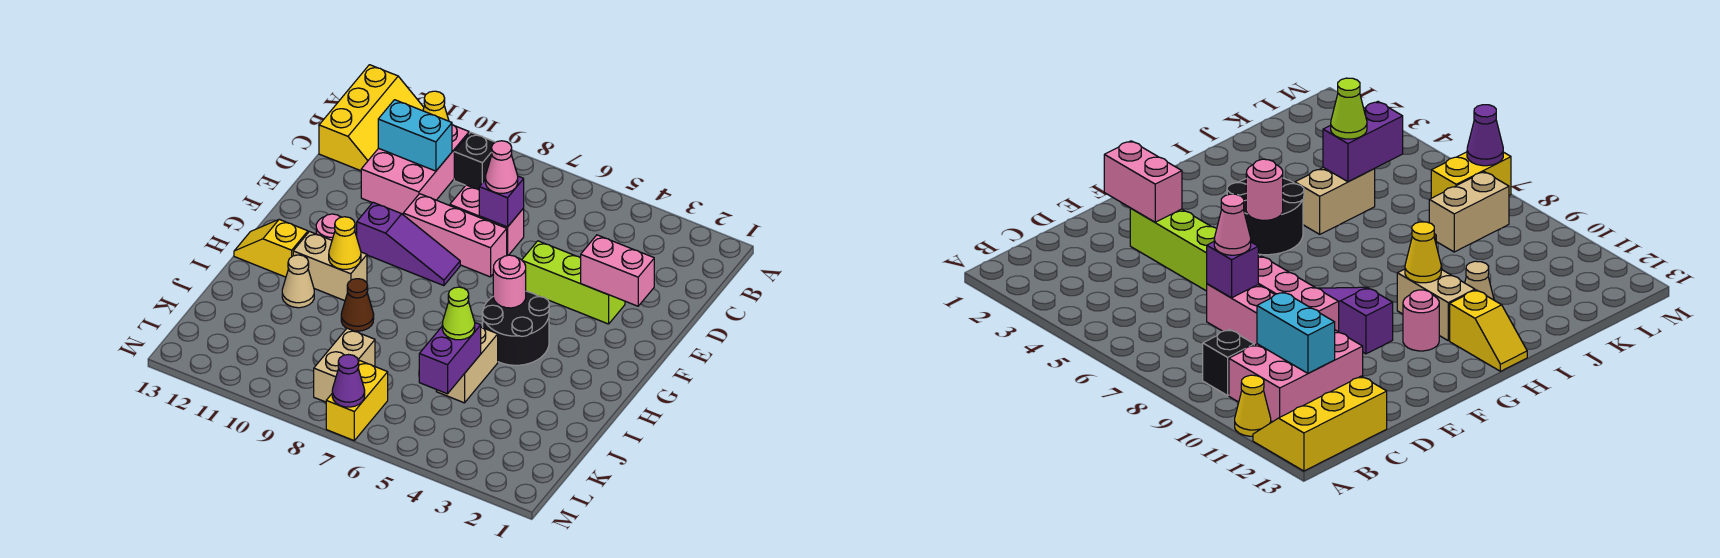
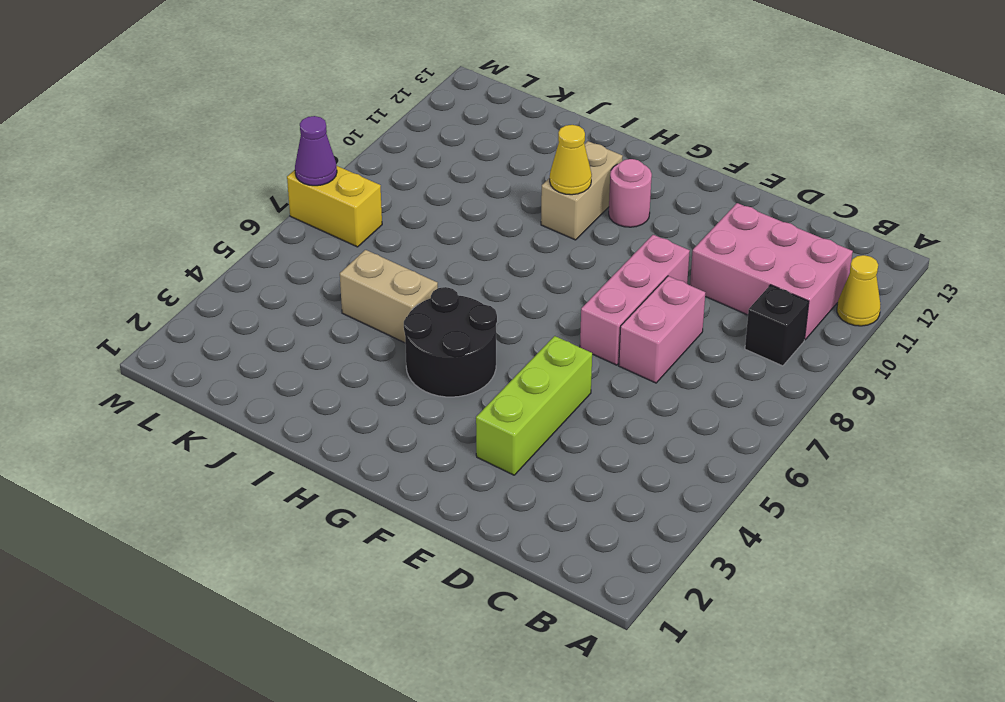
none -> yellow slope A12:C13 level 1 top 13
none -> purple slope F8:F10 level 1 top 10
none -> yellow slope H12:H13 level 1 top 12

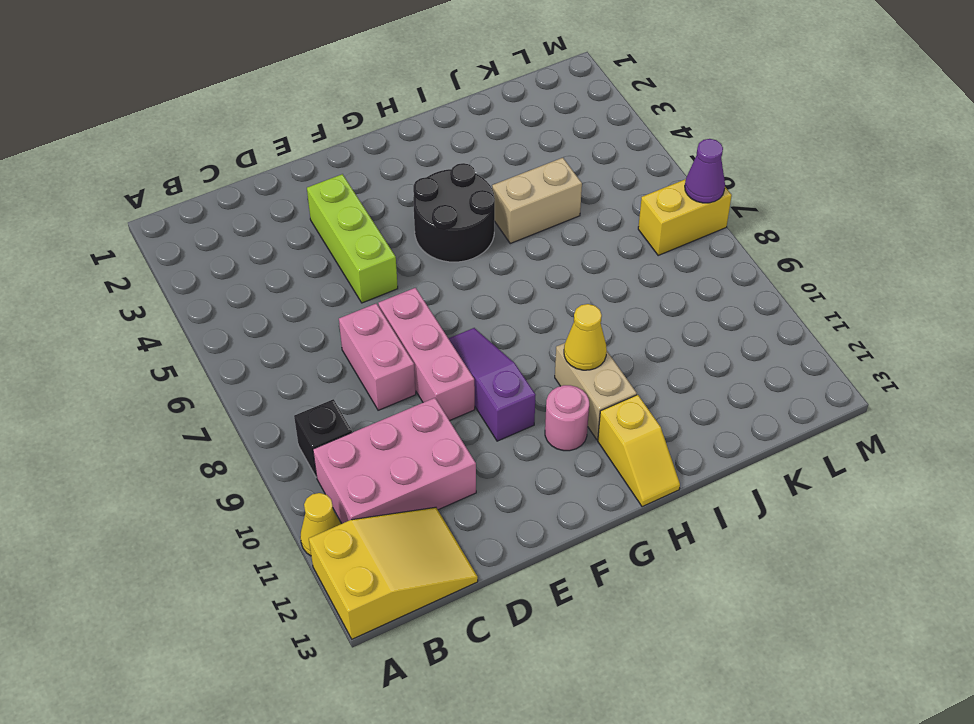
yellow slope A12:C13 level 1 top A -> yellow slope A12:C13 level 1 top 13
none -> brown cone I9 level 1
none -> tan cone I11 level 1
none -> tan brick K8:L8 level 1

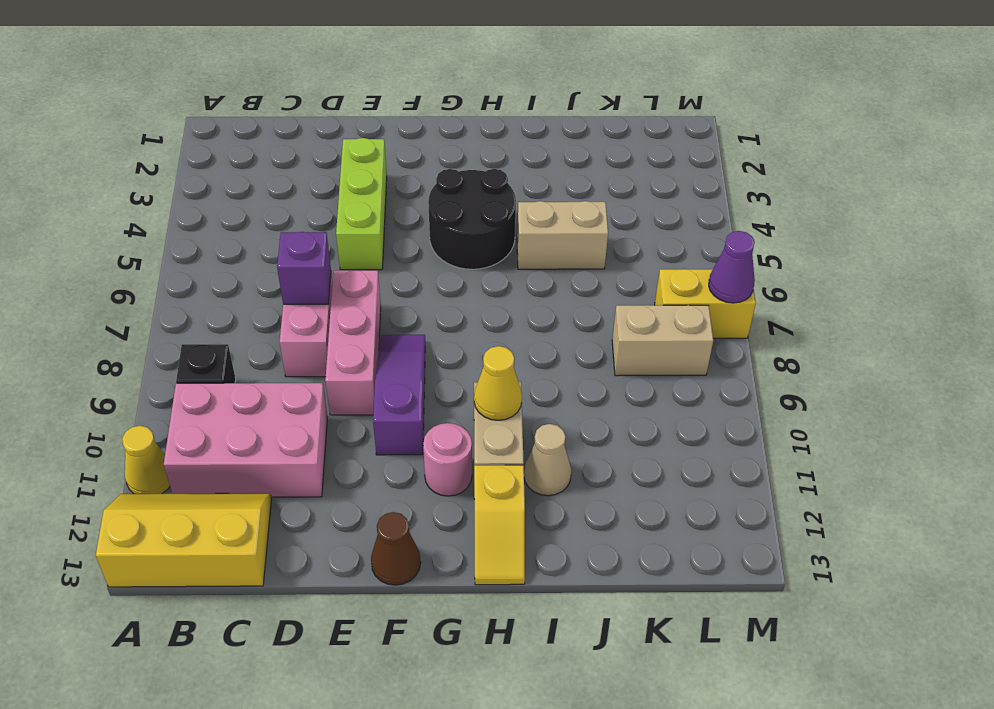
brown cone F13 level 1 -> brown cone I9 level 1
none -> cyan brick C10:C11 level 2
none -> pink brick E2:E3 level 2
none -> pink round brick G5 level 2

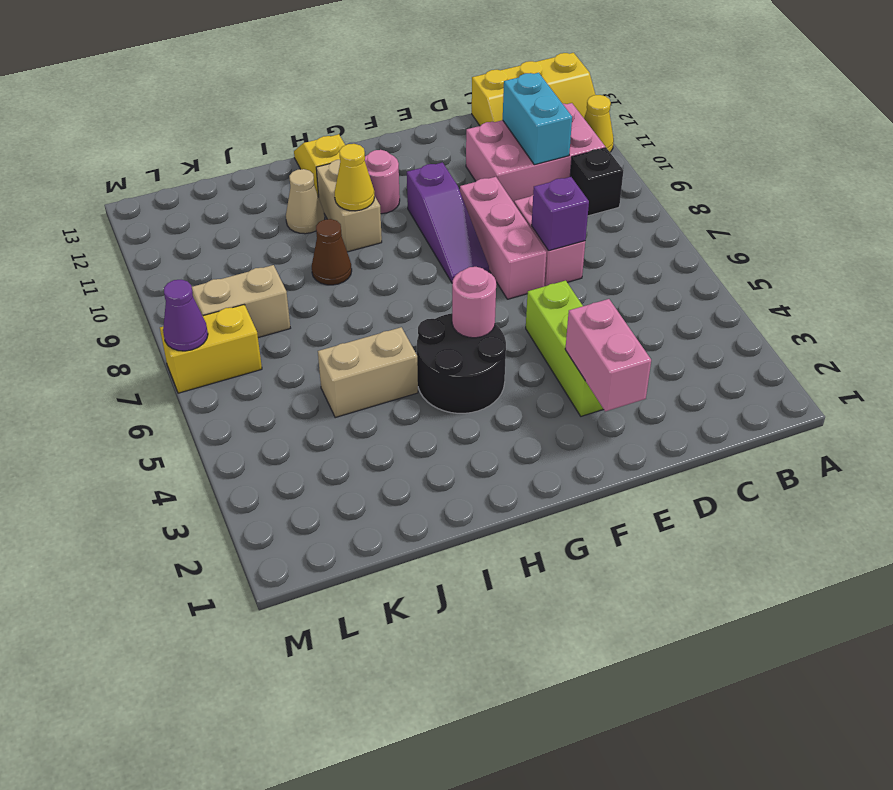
none -> purple brick J5:K5 level 2
none -> pink cone D7 level 3
none -> lime cone J5 level 3

